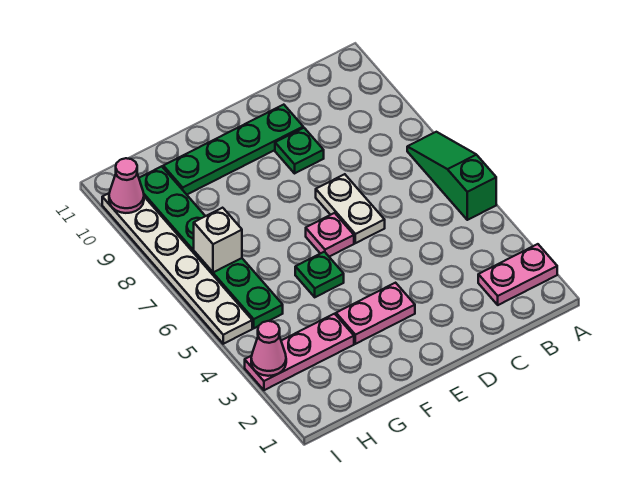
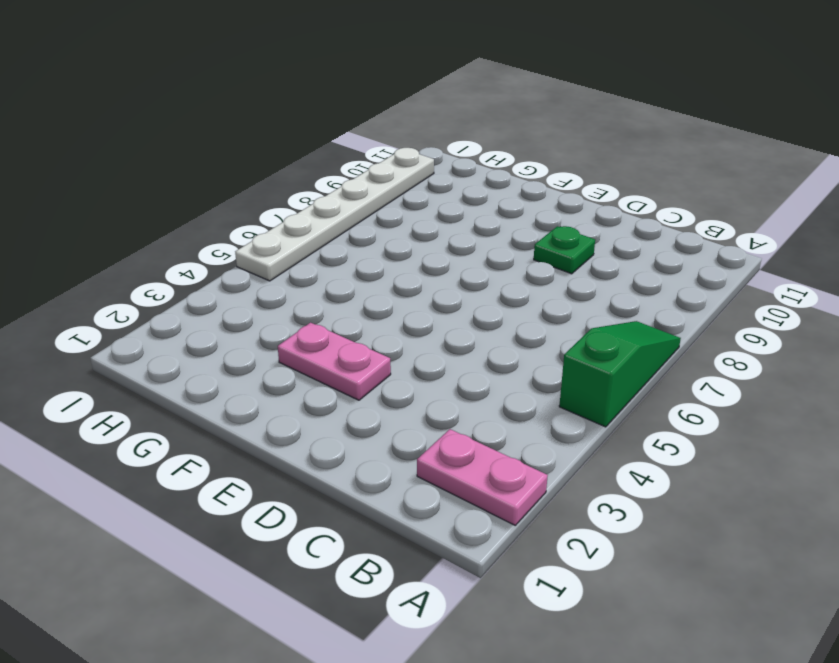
none -> white plate D6:D7 level 1
none -> green plate D10:G10 level 1
none -> pink plate E6 level 1

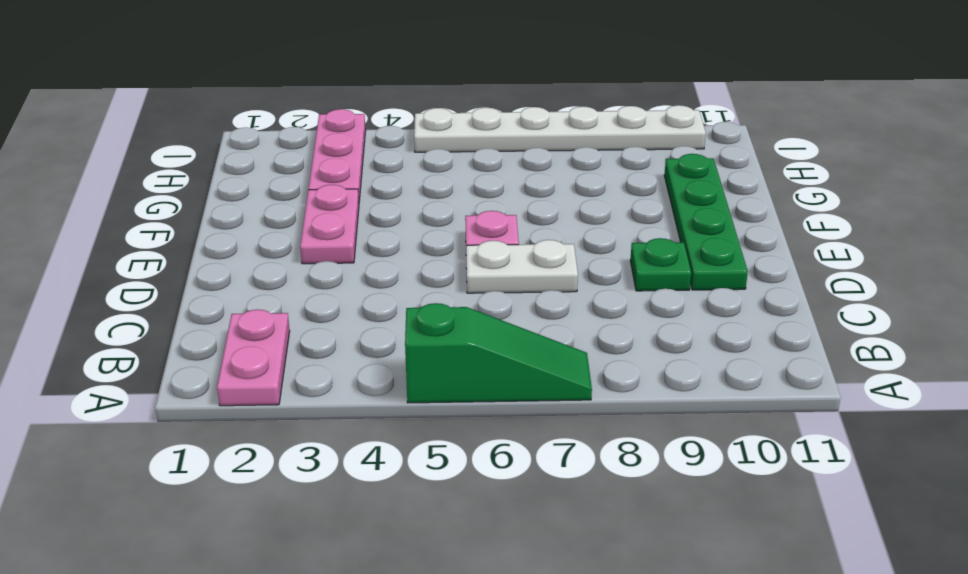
none -> green plate F5 level 1
none -> green plate H5:H10 level 1
none -> white brick H7 level 2

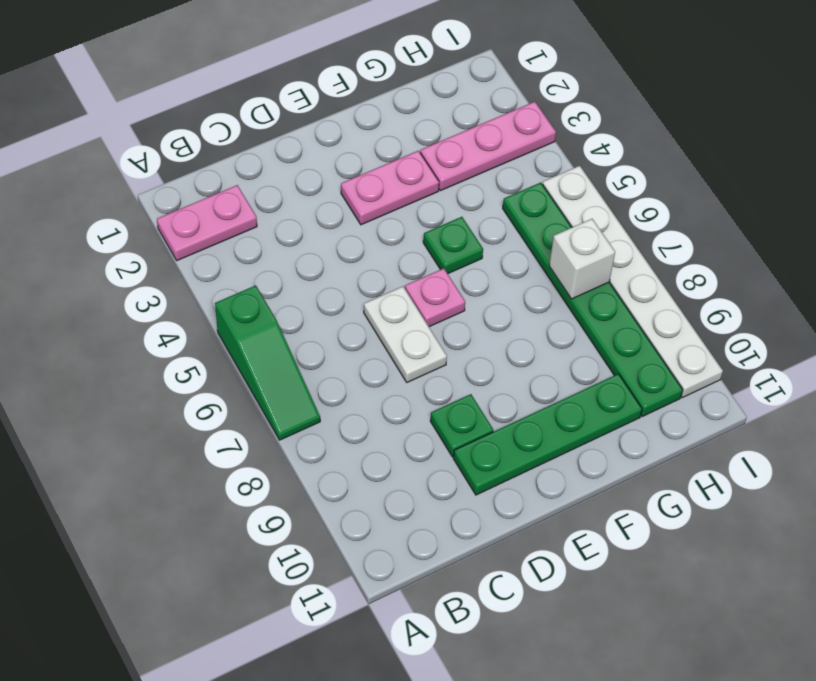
none -> pink cone I3 level 2
none -> pink cone I10 level 2

